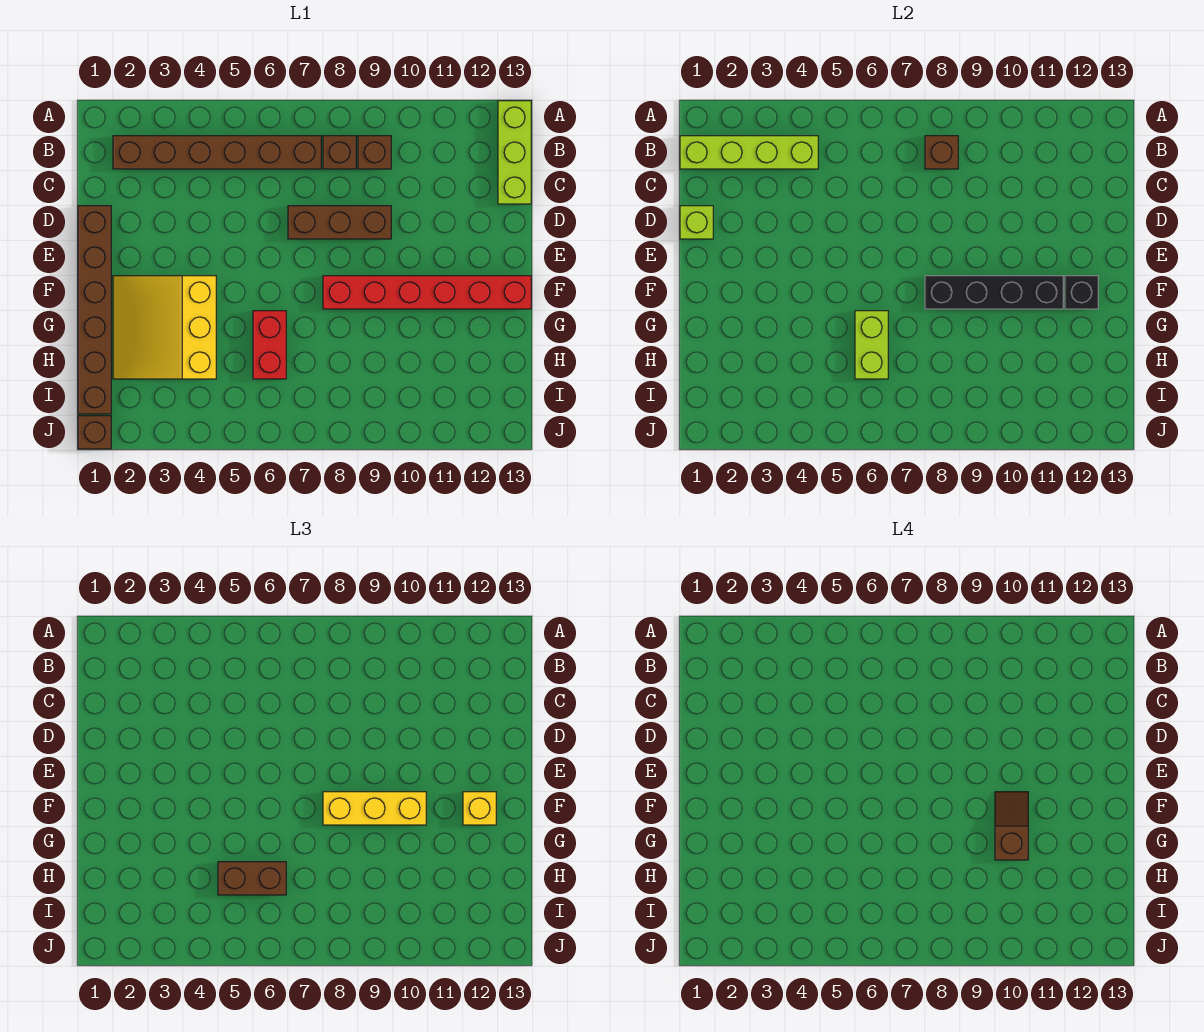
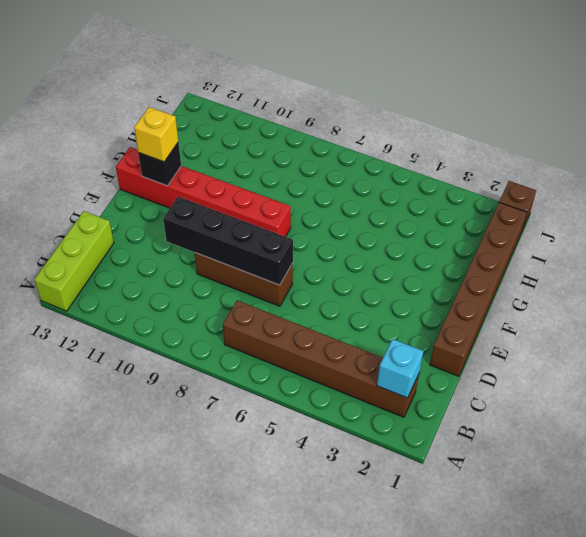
cyan brick B2 level 2 -> lime brick B1:B4 level 2
black brick D7:D10 level 2 -> black brick F8:F11 level 2
none -> brown brick B8 level 1
none -> brown brick B9 level 1
none -> yellow slope F2:H4 level 1 top 4

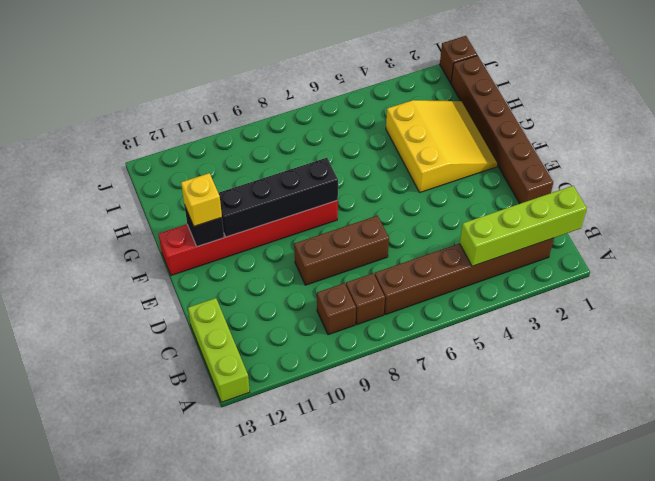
none -> red brick G6:H6 level 1
none -> brown brick B8 level 2
none -> lime brick D1 level 2

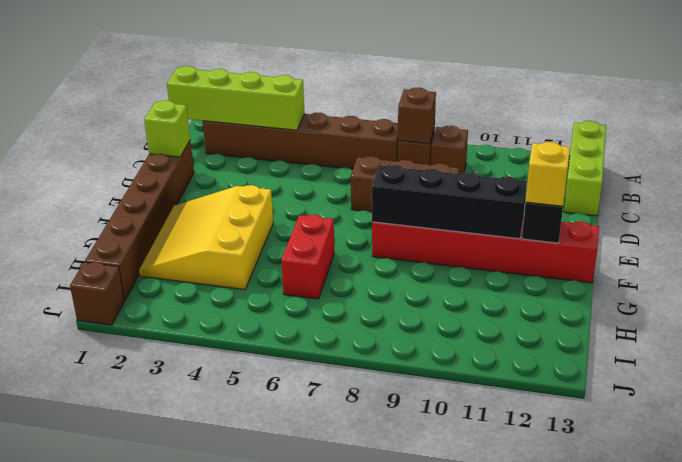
none -> lime brick G6:H6 level 2
none -> yellow brick F8:F10 level 3
none -> brown brick H5:H6 level 3

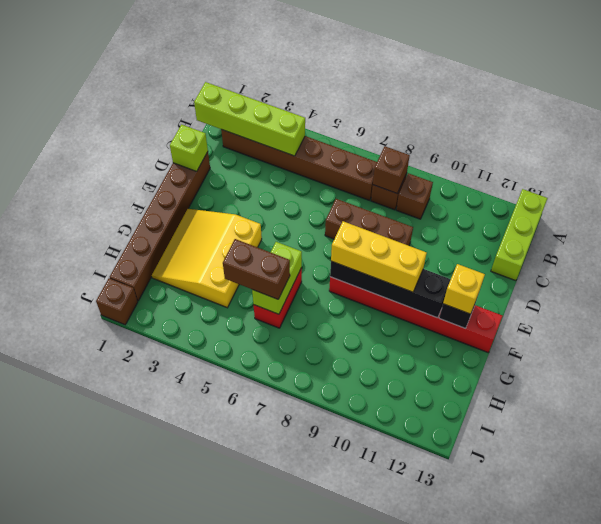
none -> brown slope F10:G10 level 4 top G

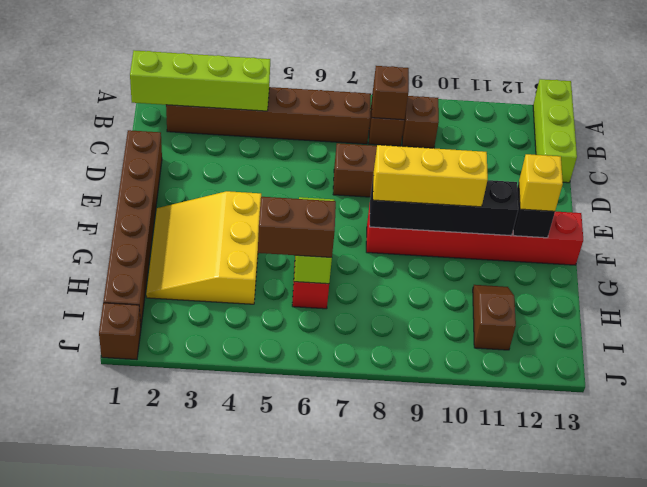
brown slope H11:I11 level 1 top I -> brown slope F10:G10 level 4 top G
none -> lime brick D1 level 2

